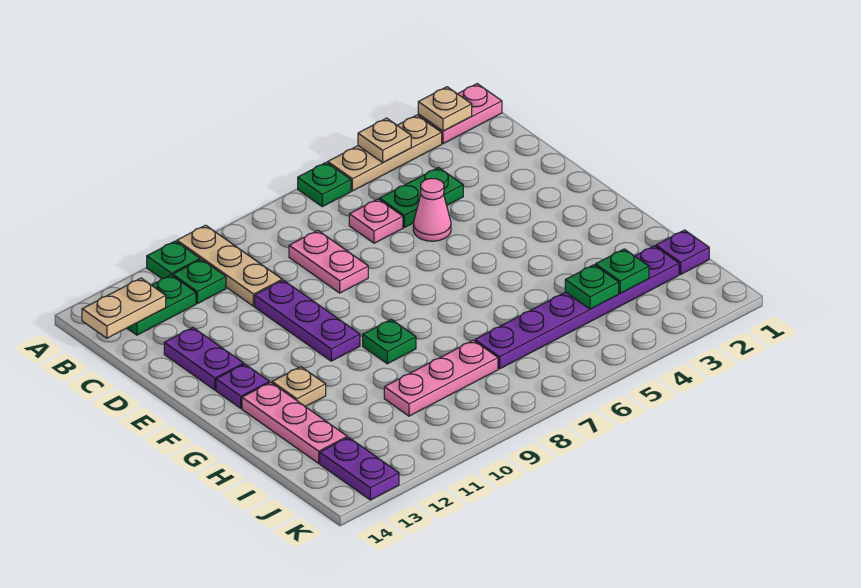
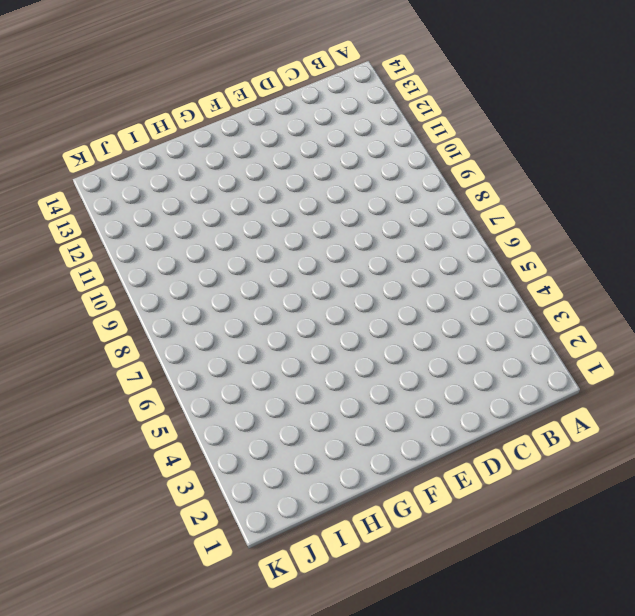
none -> pink plate A1:A2 level 1
none -> tan plate A3:A5 level 1
none -> green plate A6 level 1

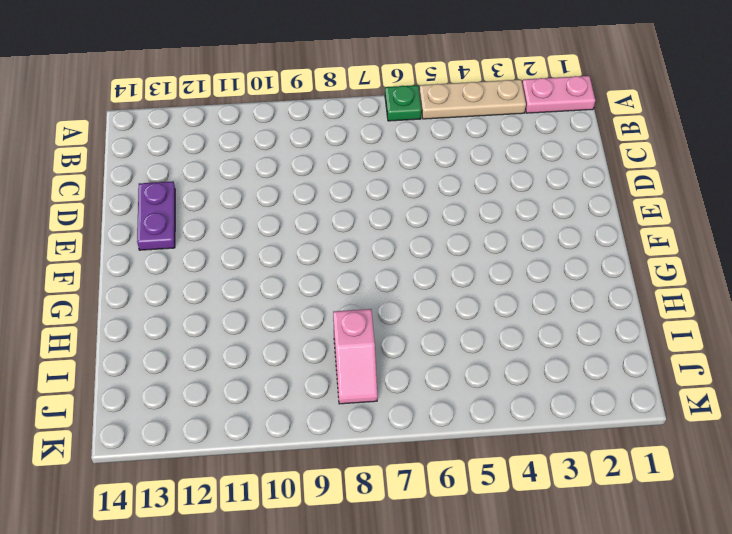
pink slope I8:J8 level 1 top I -> pink plate I8:I10 level 1
none -> tan plate A10:C10 level 1
none -> green plate A11 level 1
none -> green plate B11 level 1

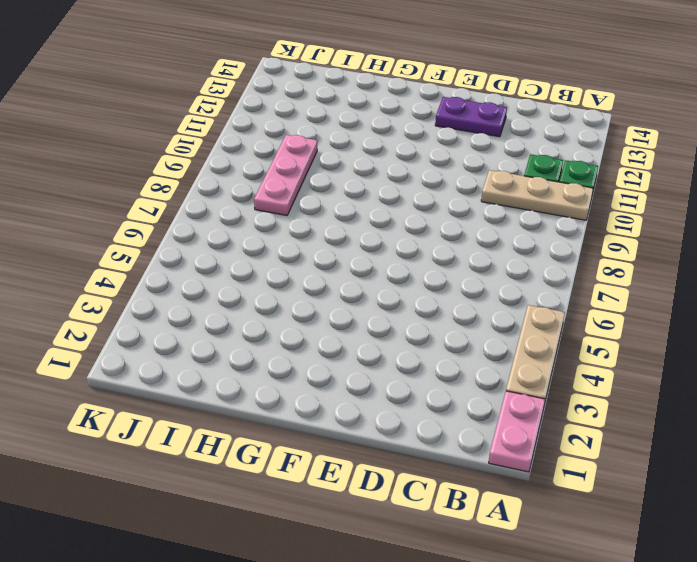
none -> green plate A6 level 1
none -> green plate B12:B13 level 1
none -> green plate C4:C5 level 1

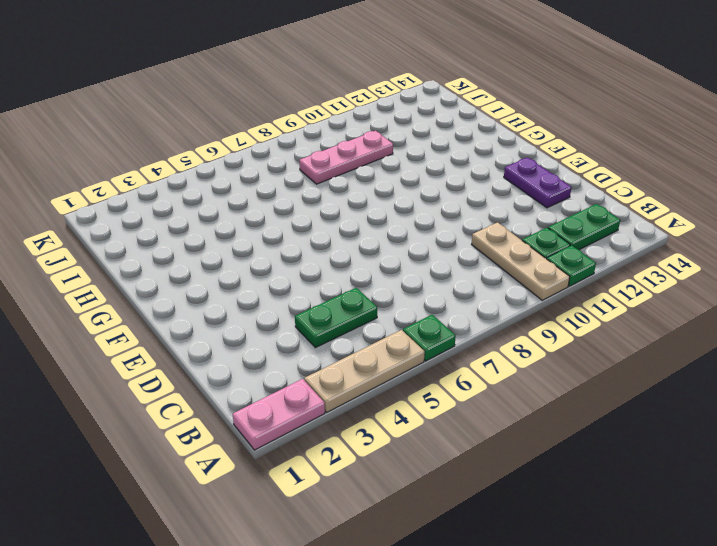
none -> pink plate C6 level 1
none -> pink plate C8:D8 level 1
none -> pink cone D5 level 1

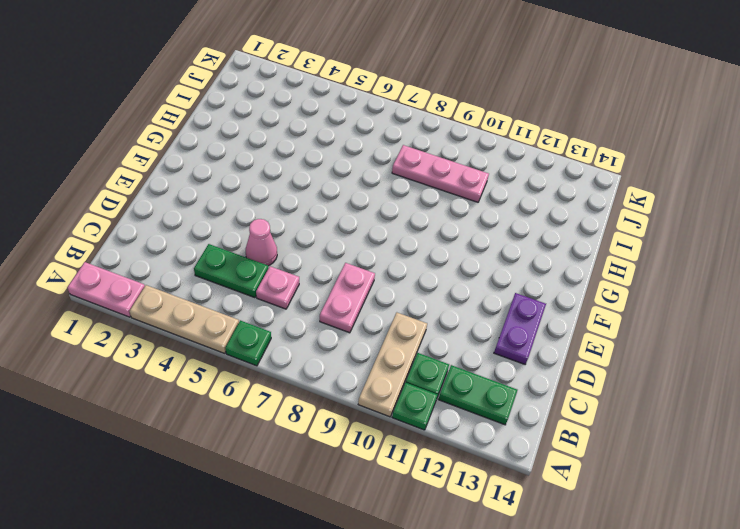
none -> purple plate D10:F10 level 1
none -> purple plate F13 level 1
none -> green plate G9 level 1

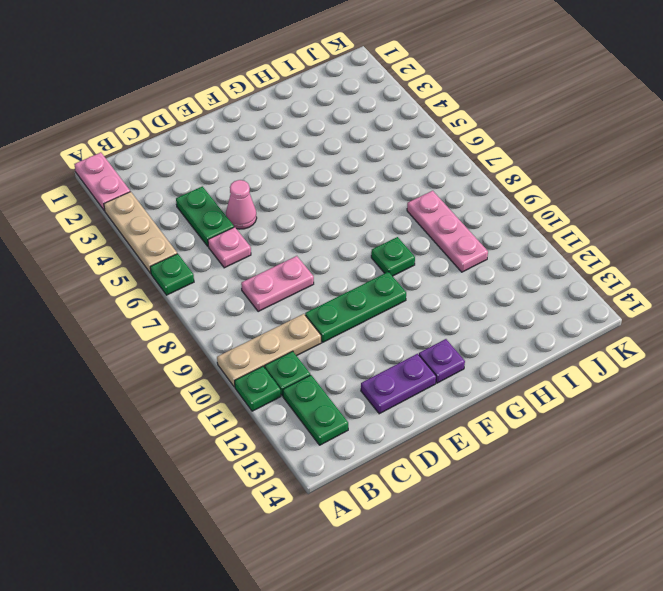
green plate D10:F10 level 1 -> purple plate D10:F10 level 1
none -> tan plate G12 level 1
none -> pink plate G13:I13 level 1
none -> purple plate I1 level 1

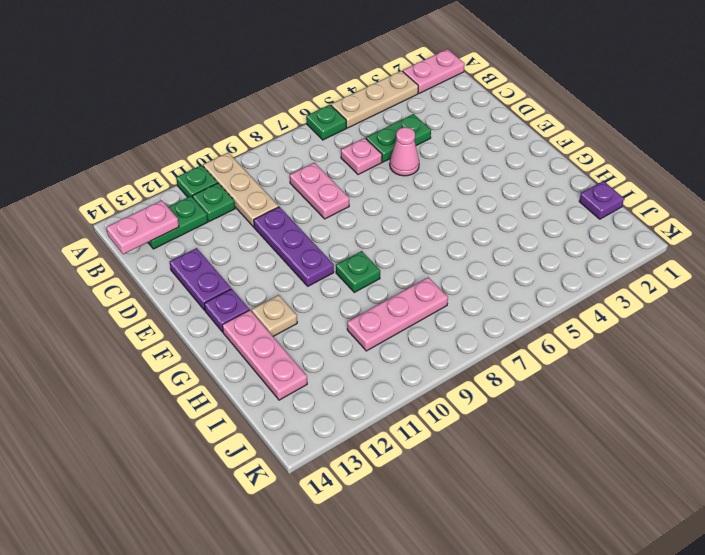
pink plate B13:B14 level 2 -> tan plate B13:B14 level 2
none -> purple plate I2:I7 level 1
none -> purple plate J13:K13 level 1
none -> tan plate A2 level 2

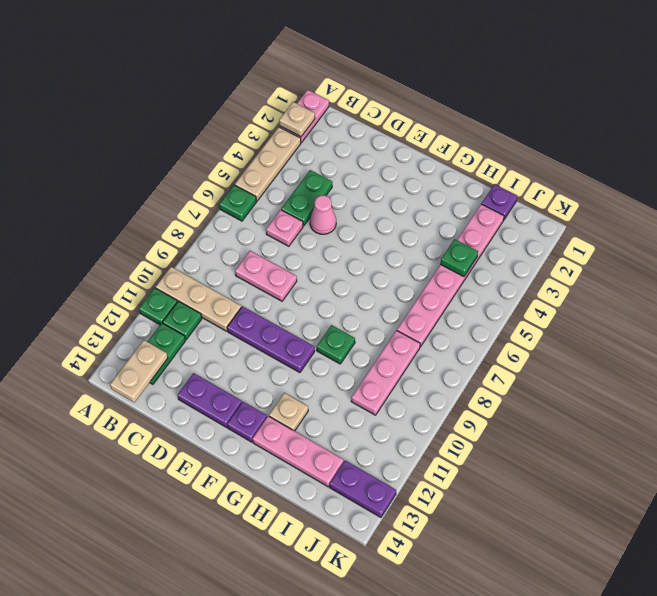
pink plate I2:I7 level 1 -> purple plate I2:I7 level 1
none -> tan plate A4 level 2
none -> green plate I3 level 2

